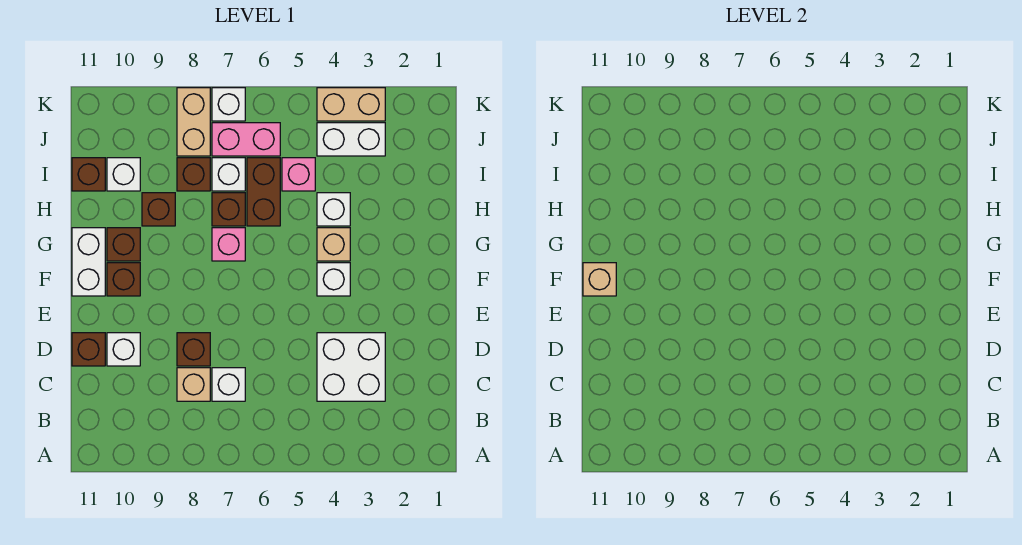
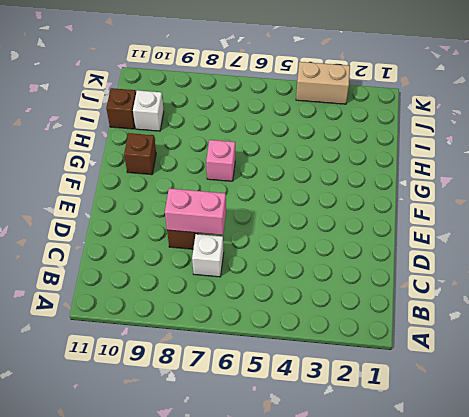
pink brick D7:D8 level 2 -> pink brick J6:J7 level 1
none -> white brick C3:D4 level 1
none -> tan brick C8 level 1
none -> white brick D10 level 1

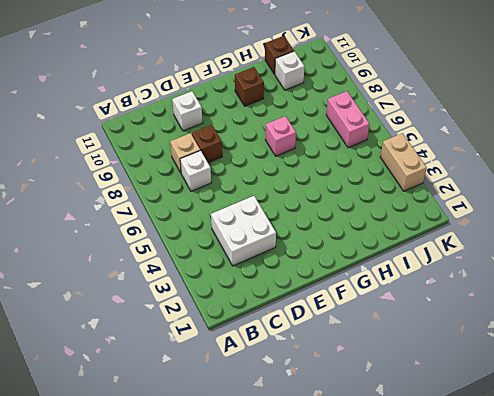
none -> brown brick D11 level 1
none -> white brick F4 level 1
none -> brown brick F10 level 1

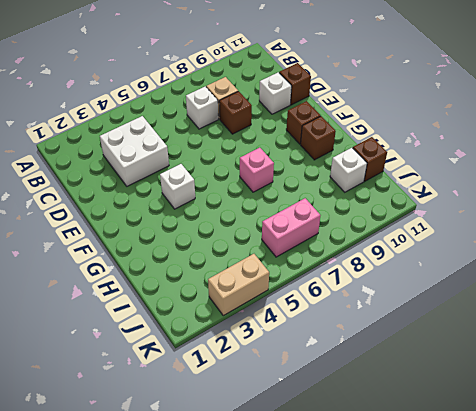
none -> white brick F11:G11 level 1
none -> tan brick G4 level 1
none -> white brick H4 level 1

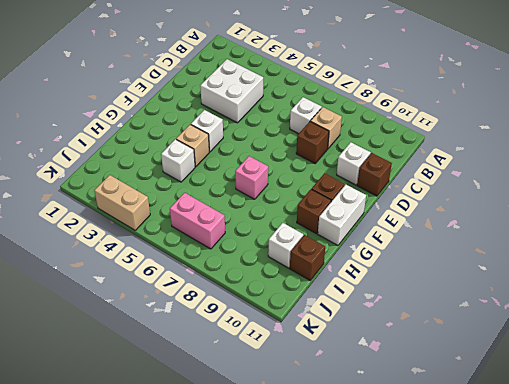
none -> brown brick H6:I6 level 1
none -> brown brick H7 level 1
none -> brown brick H9 level 1

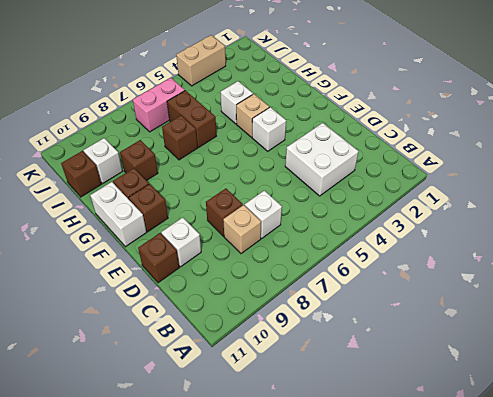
none -> pink brick G7 level 1
none -> pink brick I5 level 1
none -> white brick I7 level 1

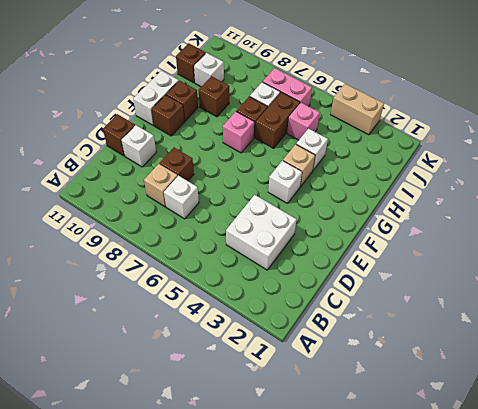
none -> brown brick I8 level 1
none -> white brick J3:J4 level 1
none -> tan brick J8:K8 level 1

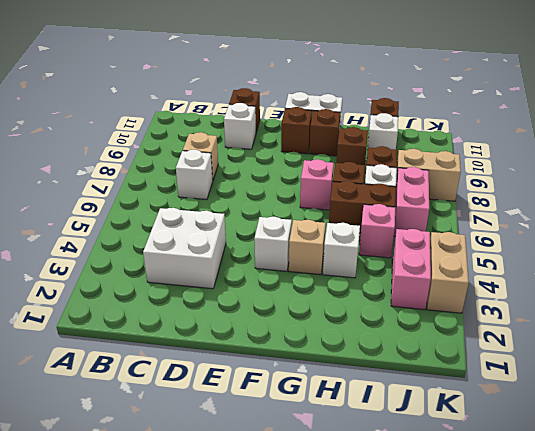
pink brick J3:J4 level 1 -> white brick J3:J4 level 1
none -> brown brick D8 level 1
none -> white brick K7 level 1
none -> tan brick F11 level 2

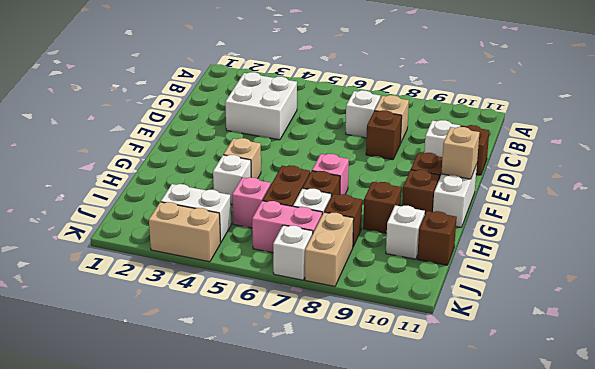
none -> white brick F4 level 1

